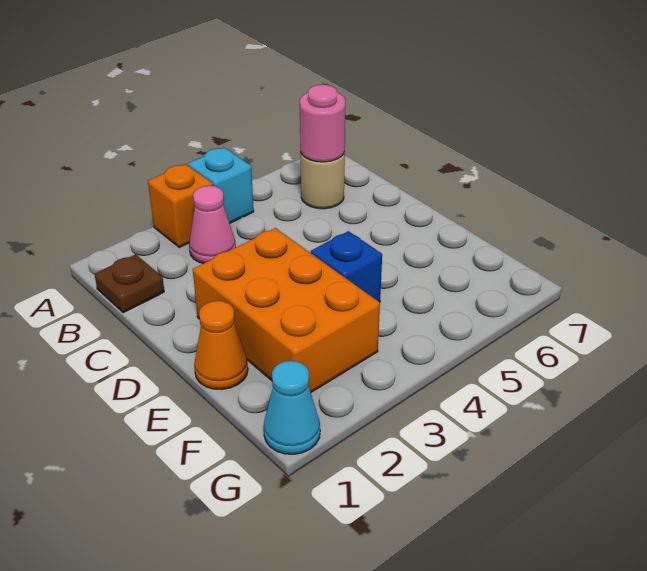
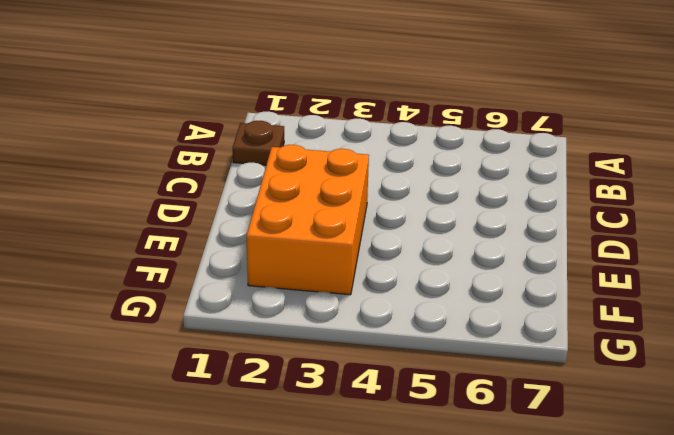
none -> orange brick A3 level 1
none -> cyan brick A4 level 1

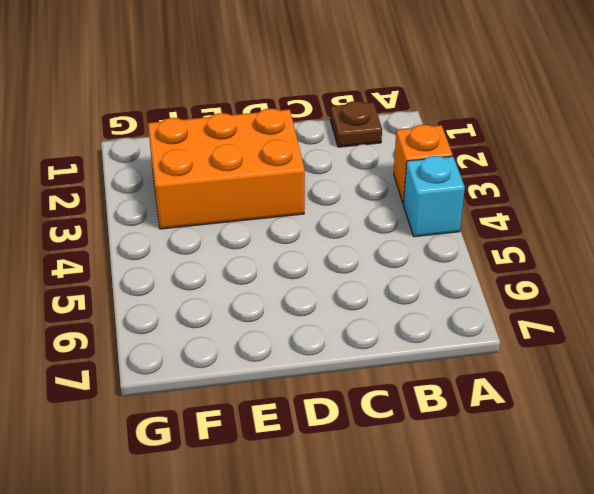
none -> pink cone B3 level 1
none -> tan round brick B6 level 1

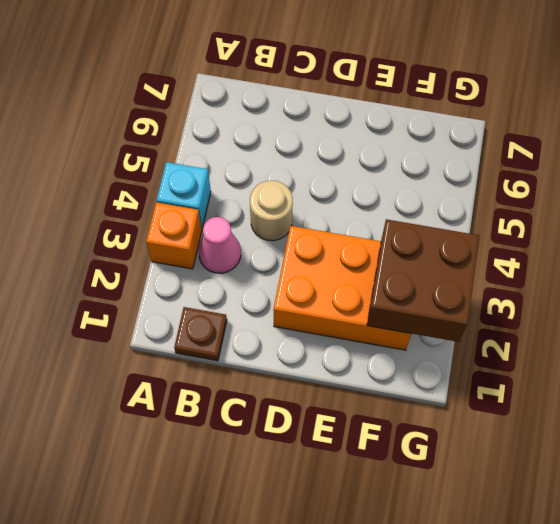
tan round brick C4 level 1 -> tan round brick B6 level 1
brown brick F2:G3 level 2 -> none
none -> orange cone E1 level 1
none -> blue brick E4 level 1

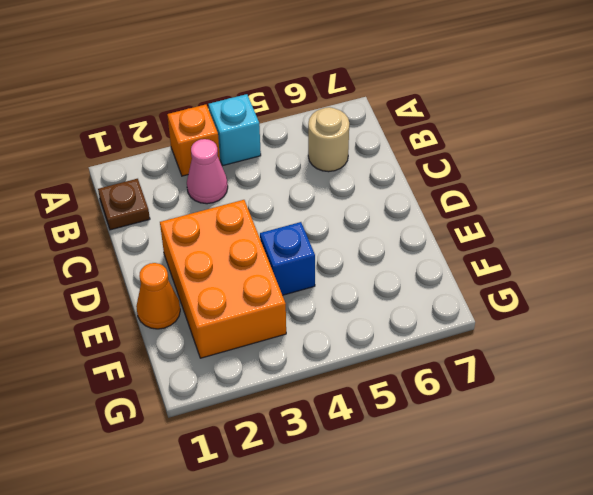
none -> cyan cone G1 level 1
none -> pink round brick B6 level 2

